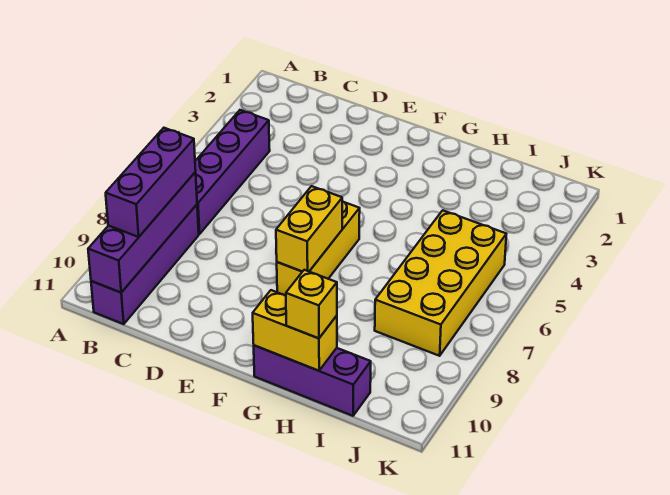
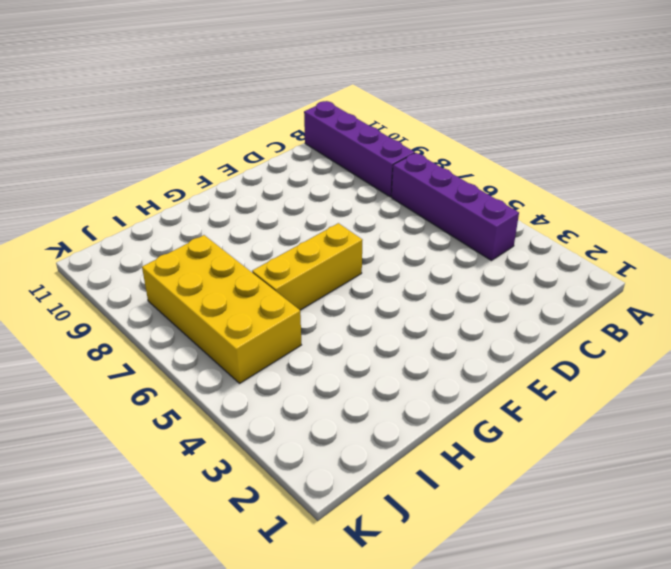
yellow brick F6:H6 level 1 -> yellow brick F6:F8 level 1
none -> purple brick G11:I11 level 1
none -> purple brick B8:B11 level 2

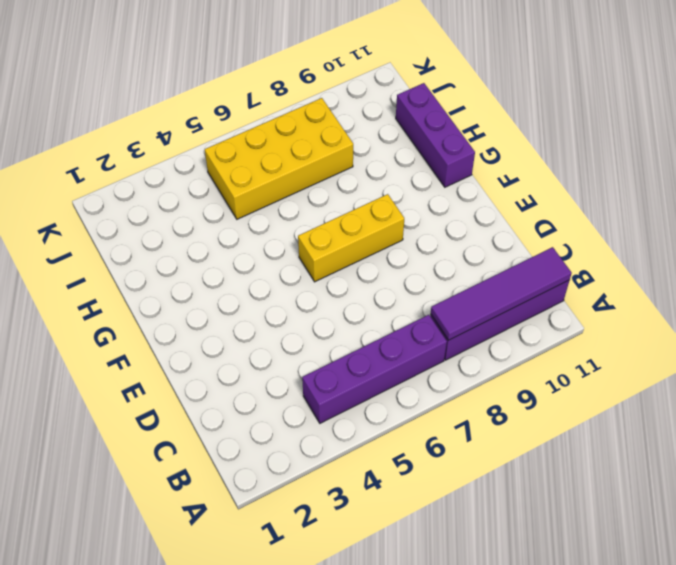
purple tile B8:B11 level 2 -> purple brick B8:B11 level 2
none -> yellow brick F7:F8 level 2
none -> yellow brick G11:H11 level 2

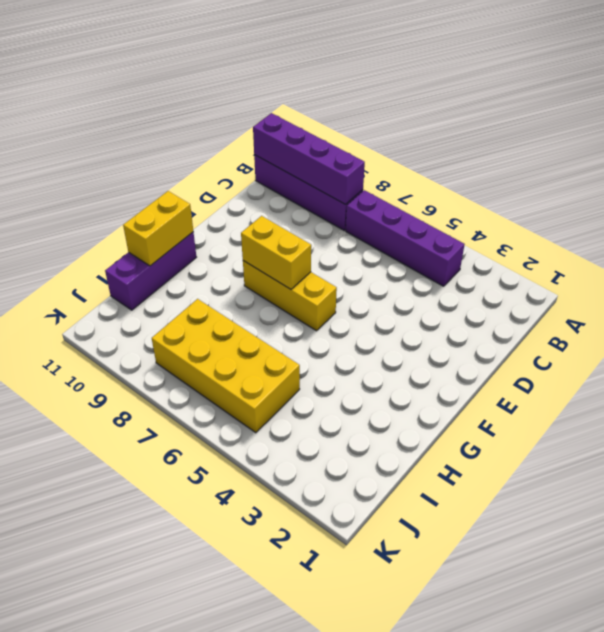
none -> purple brick B8:B10 level 3
none -> yellow brick H11 level 3

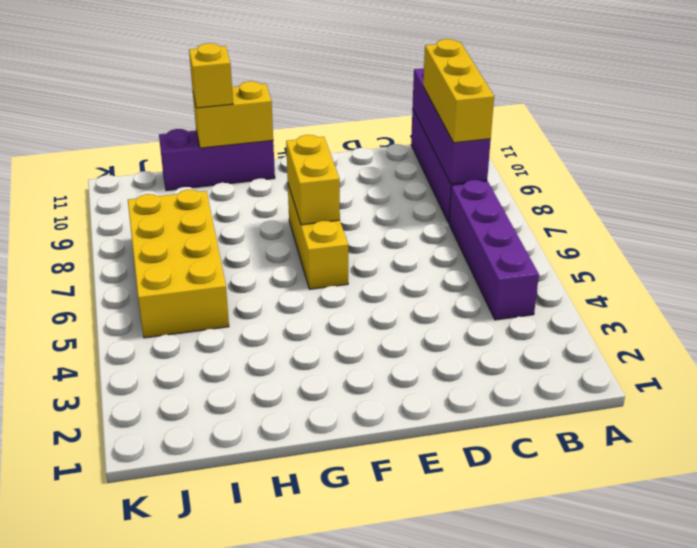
yellow brick B8:B10 level 3 -> purple brick B8:B10 level 3

